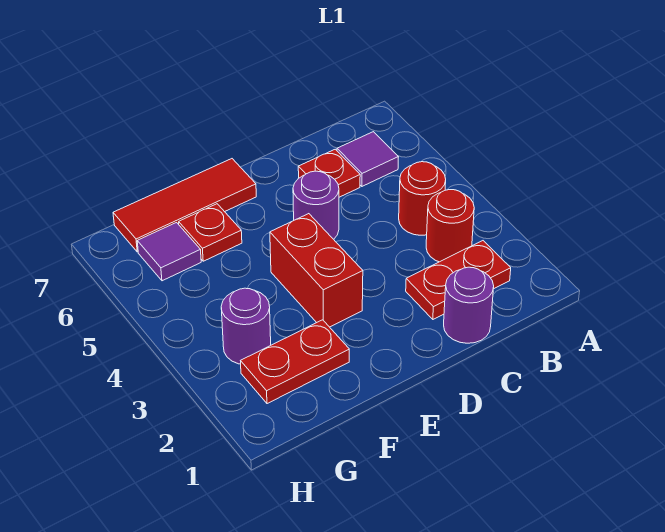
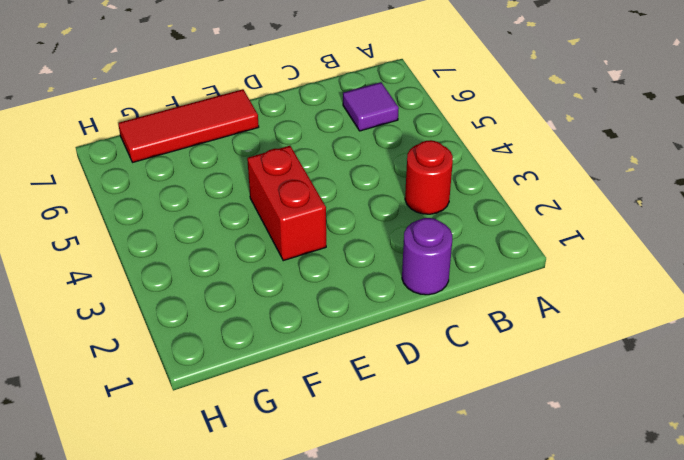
none -> red plate B2:C2 level 1
none -> red round brick B4 level 1
none -> red plate C6 level 1

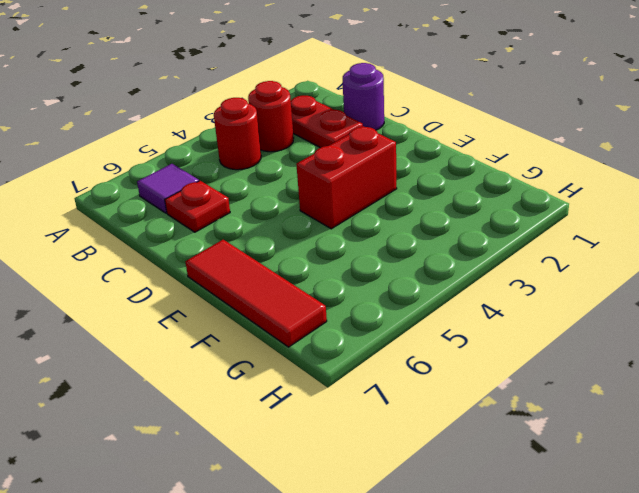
none -> purple round brick D5 level 1
none -> red plate F2:G2 level 1
none -> red plate F6 level 1

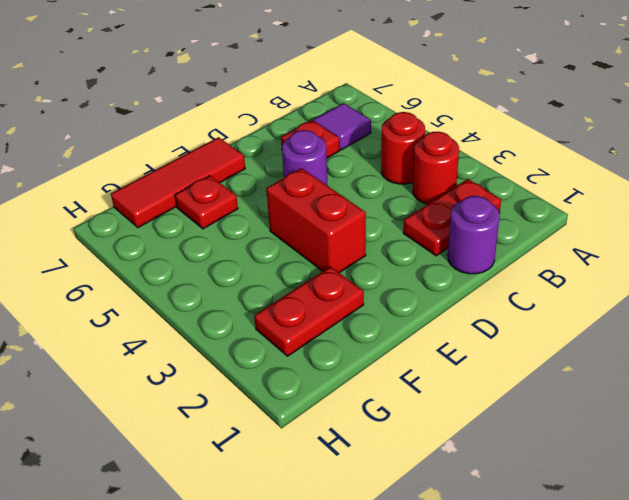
none -> purple round brick G3 level 1
none -> purple tile G6 level 1

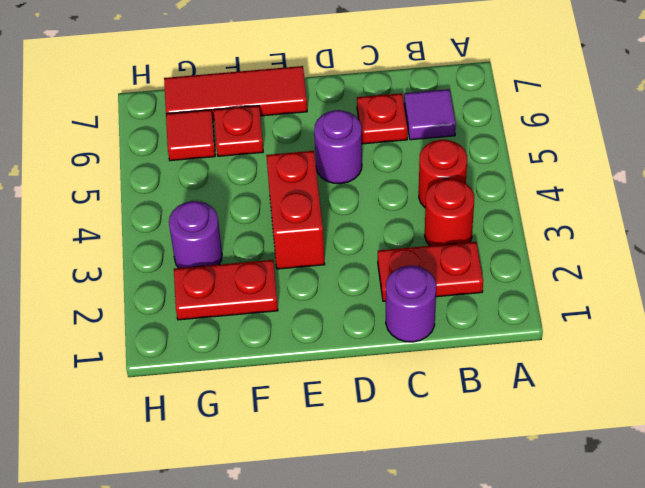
red tile G6 level 1 -> purple tile G6 level 1

